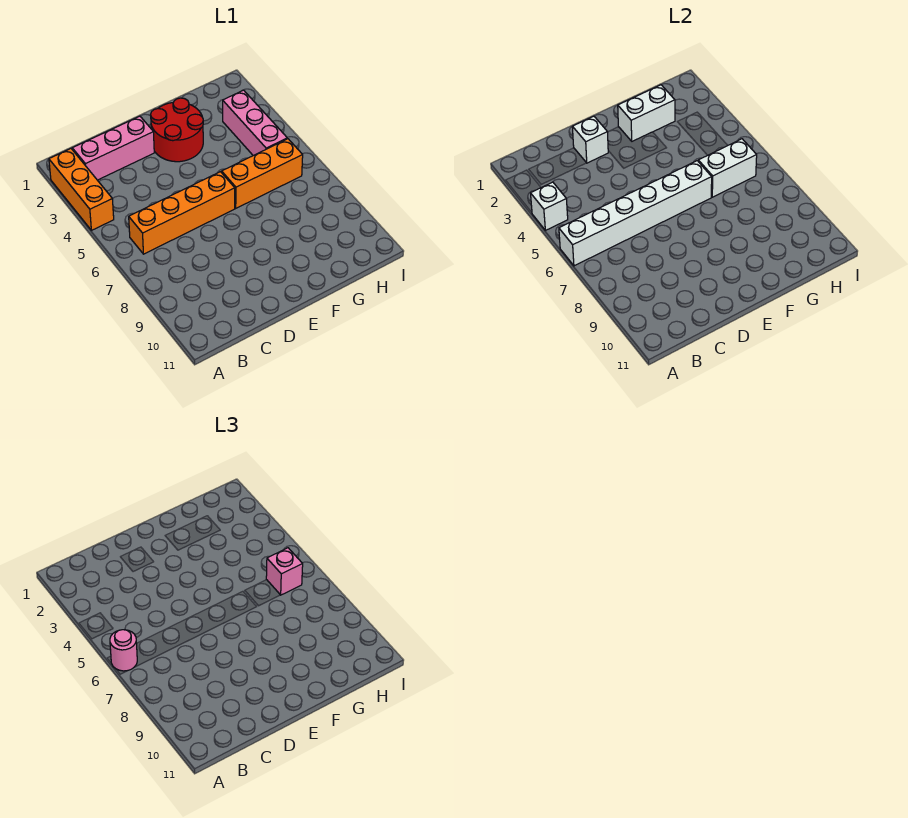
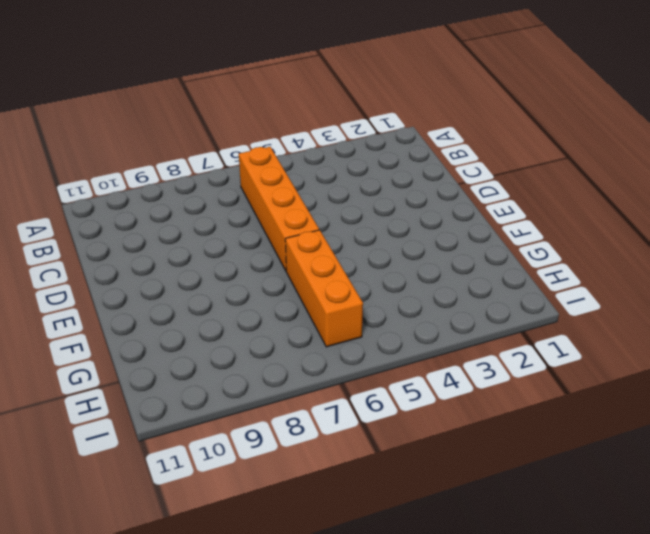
none -> orange brick A2:A4 level 1
none -> pink brick B2:D2 level 1
none -> red round brick E2:F3 level 1

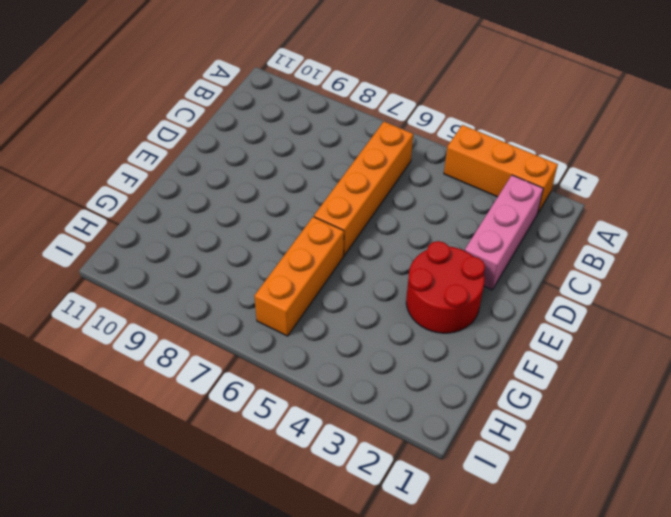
none -> pink brick H3:H5 level 1
none -> white brick A4 level 2
none -> white brick A6:F6 level 2

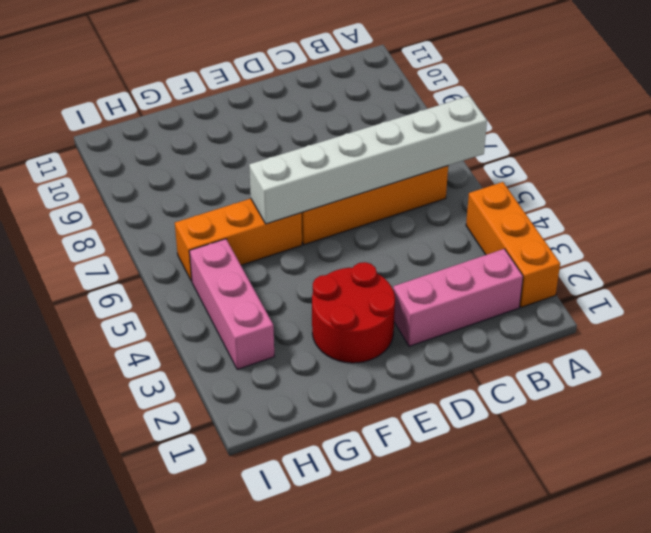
none -> white brick A4 level 2
none -> white brick D2 level 2
none -> white brick F2:G2 level 2

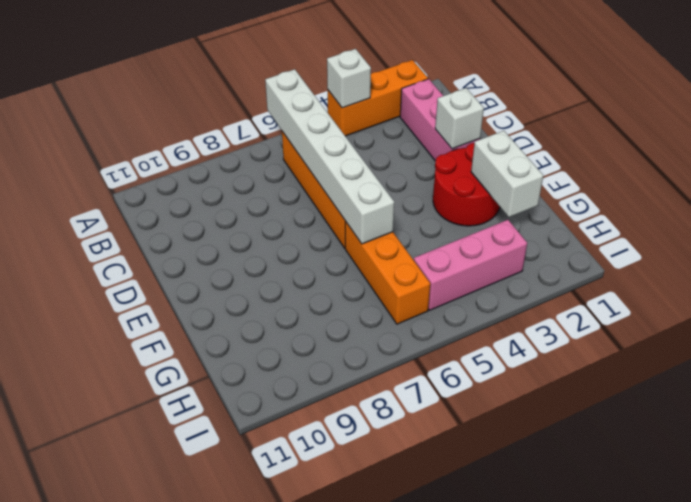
none -> white brick G6:H6 level 2
none -> pink round brick A6 level 3
none -> pink brick H6 level 3

